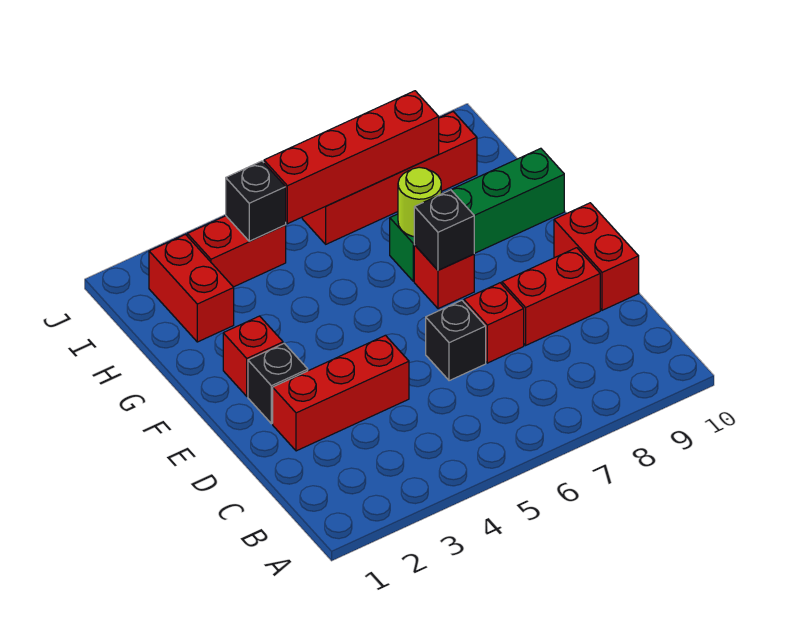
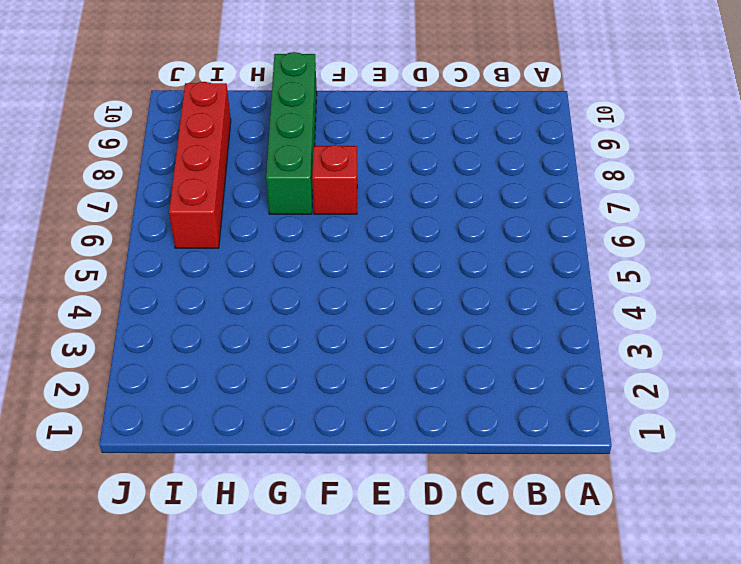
none -> red brick D2:D4 level 1
none -> black brick D6 level 1
none -> red brick D7 level 1

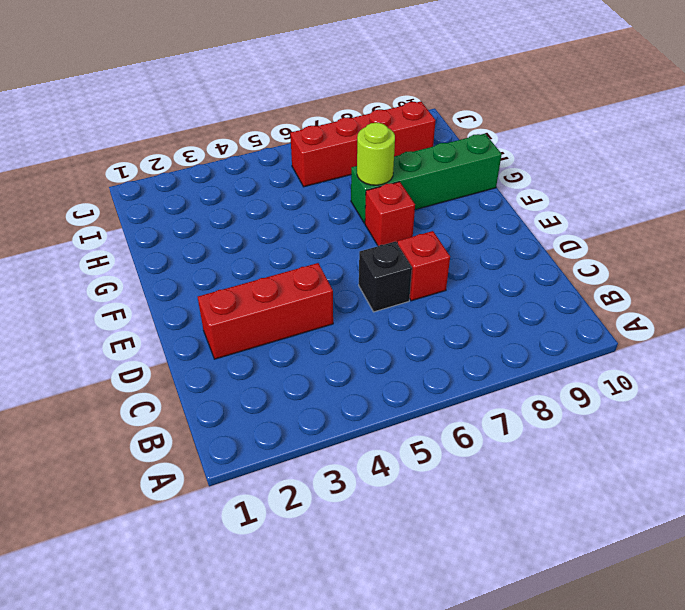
none -> red brick D8:D9 level 1
none -> red brick D10:E10 level 1
none -> black brick E2 level 1

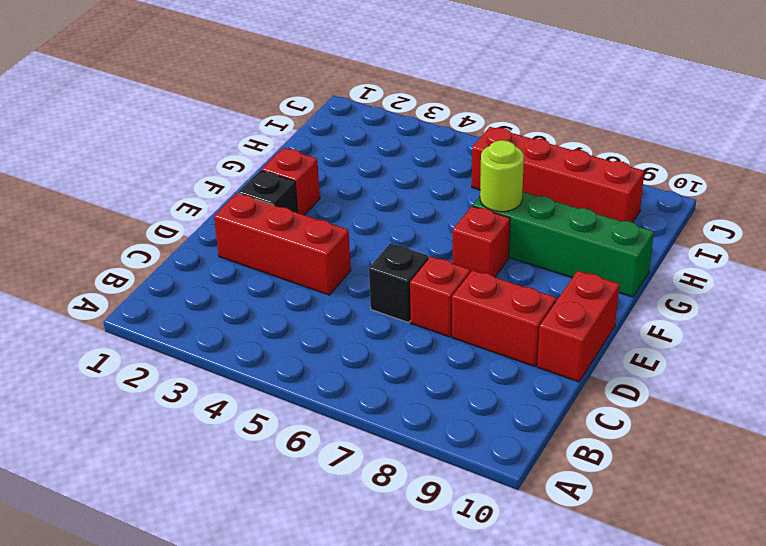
none -> red brick H2:I2 level 1
none -> red brick I3:I4 level 1
none -> black brick F7 level 2

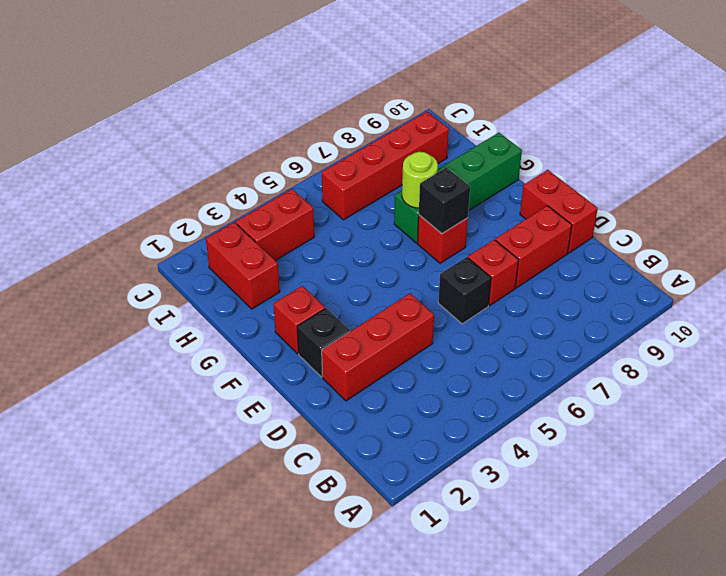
none -> black brick I4 level 2
none -> red brick I5:I8 level 2

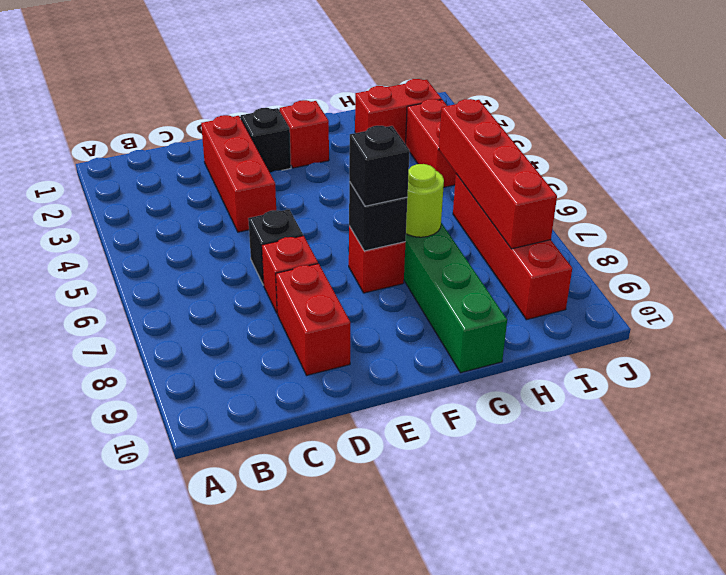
black brick F7 level 3 -> black brick I4 level 2
none -> red brick D10:E10 level 1

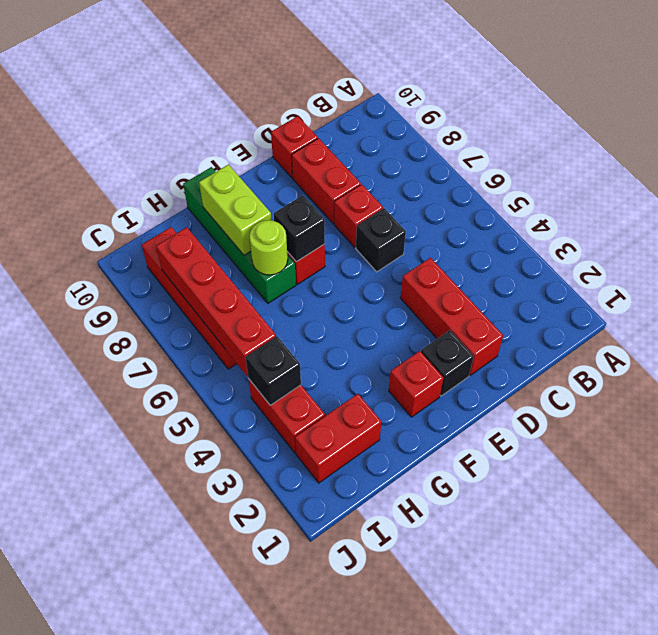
red brick D10 level 1 -> red brick D10:E10 level 1
lime brick G8:G9 level 2 -> none

